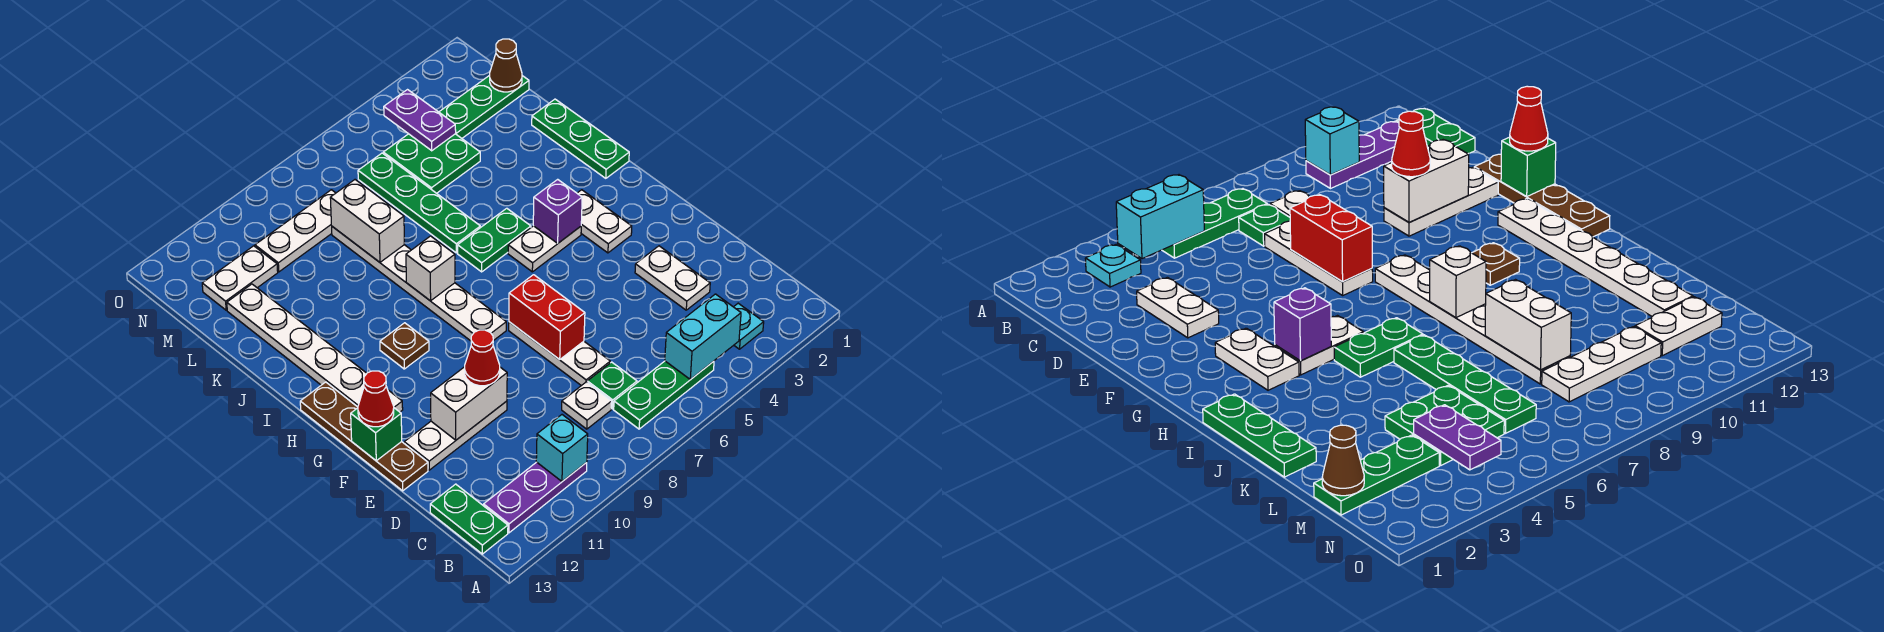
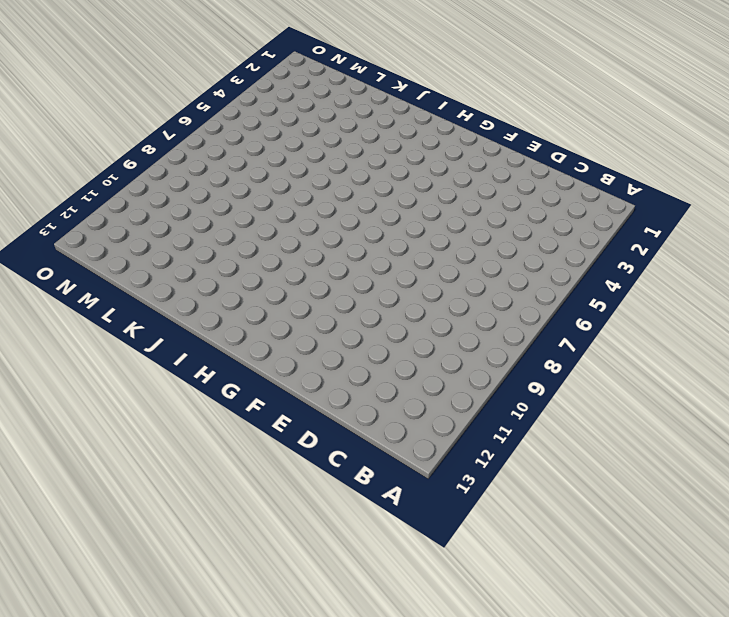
none -> cyan plate B3 level 1
none -> green plate B5:B7 level 1
none -> purple plate B10:B12 level 1
none -> green plate B13:C13 level 1

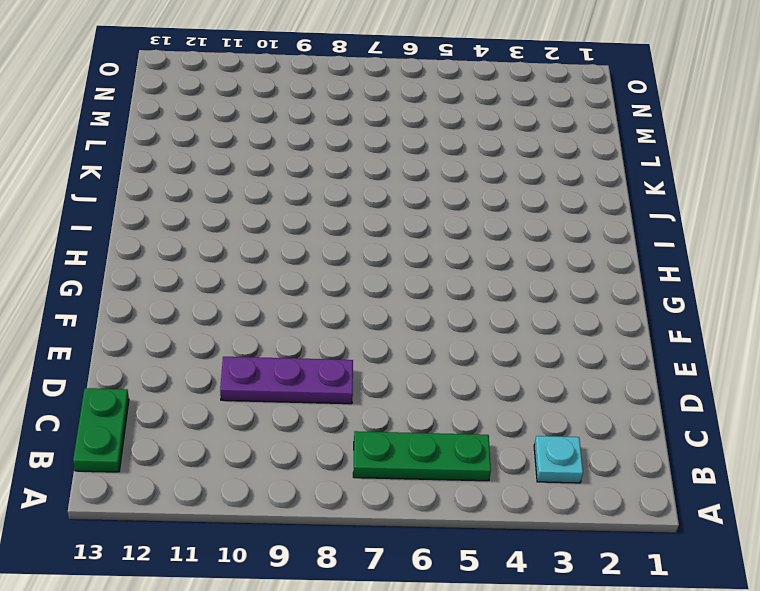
purple plate D8:D10 level 1 -> purple plate B10:B12 level 1
none -> green plate C7 level 1
none -> white plate C8 level 1
none -> white plate D3:E3 level 1
none -> white plate D7:F7 level 1

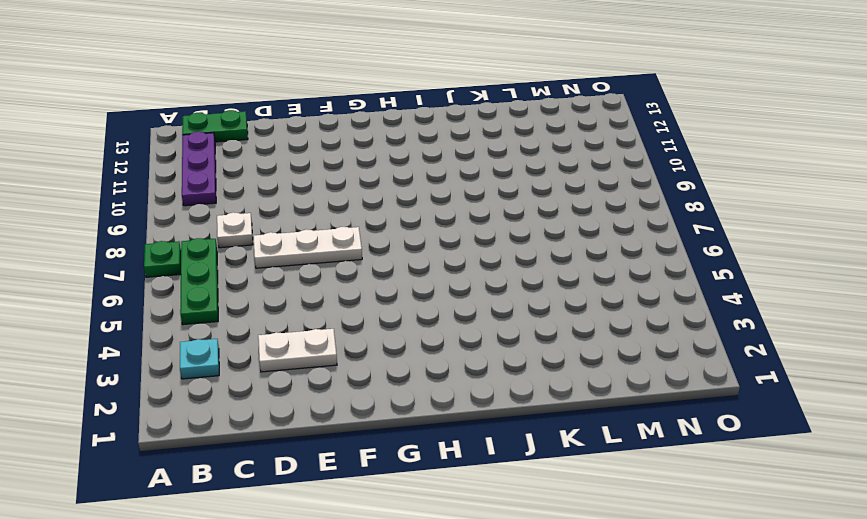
green plate A7 level 1 -> green plate C7 level 1
none -> white plate E10:E12 level 1
none -> brown plate E13:H13 level 1
none -> white plate G3:H3 level 1
none -> white plate G8:L8 level 1

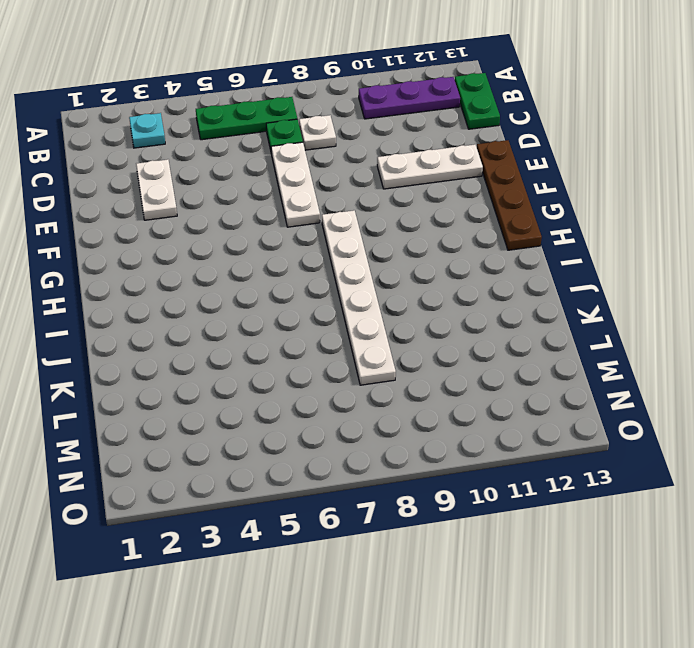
none -> white plate G3:H3 level 1
none -> white plate G12:L12 level 1
none -> white plate H4:H5 level 1
none -> brown plate H10 level 1

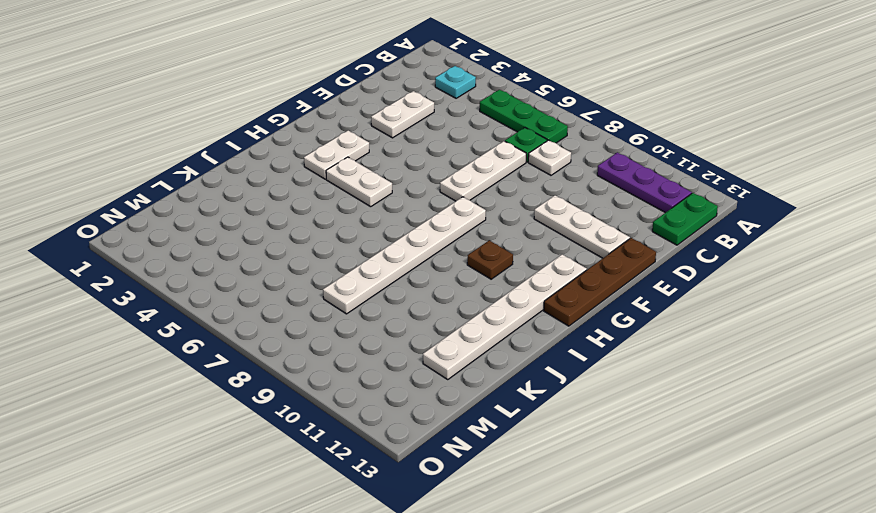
none -> green plate I1:K1 level 1
none -> green plate I5:I6 level 1
none -> green plate J6:M6 level 1
none -> green plate L4:M5 level 1

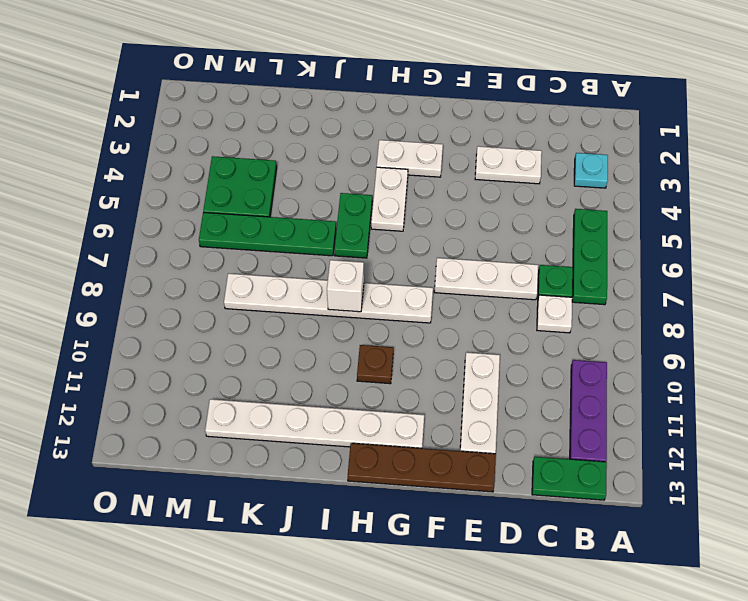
none -> green plate I1:K1 level 1
none -> green plate M1:M3 level 1
none -> white plate M8:M10 level 1
none -> white plate M11:M12 level 1

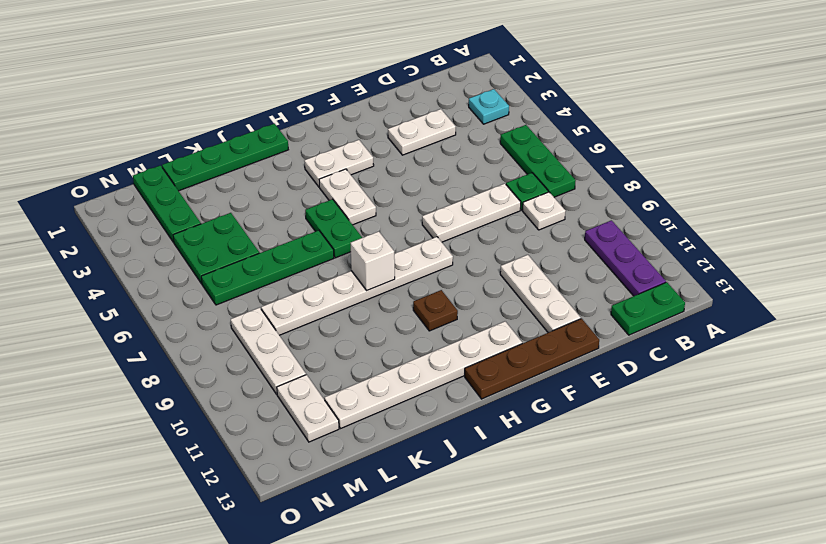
green plate I1:L1 level 1 -> green plate I1:K1 level 1
none -> cyan brick B4:B5 level 2
none -> cyan brick B10 level 2
none -> red brick E7:F7 level 2
none -> white brick E10:E11 level 2

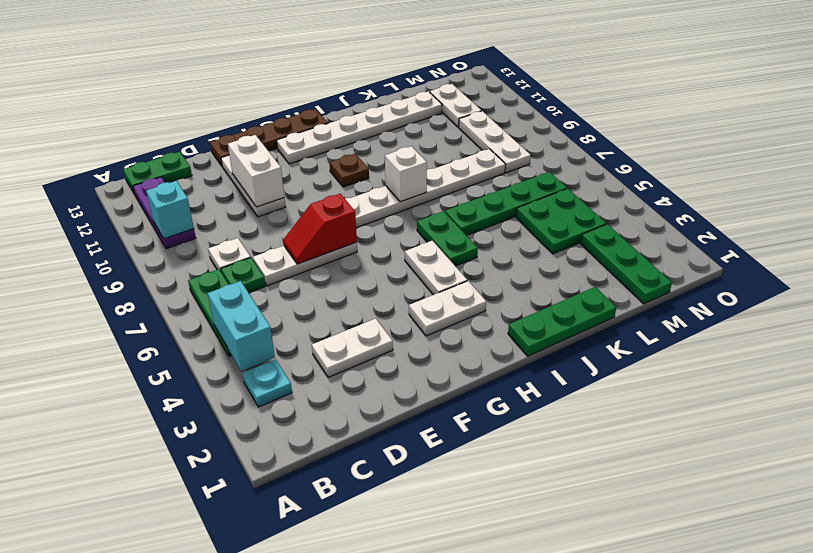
red slope E7:F7 level 2 top F -> red brick E7:F7 level 2
none -> green brick F13 level 2
none -> purple brick H4 level 2
none -> white brick K8:L8 level 2
none -> brown cone M1 level 2

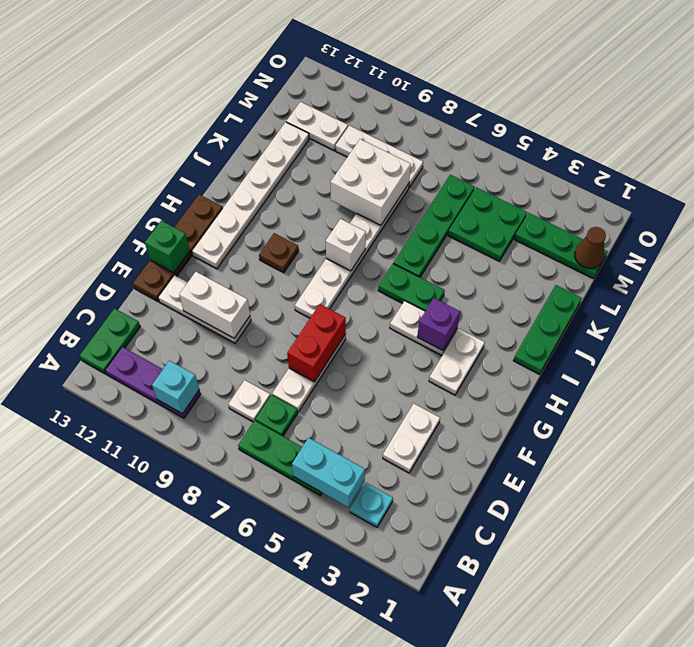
white brick K8:L9 level 2 -> white brick K8:L8 level 2
none -> purple plate M4:N4 level 2
none -> red cone E10 level 3
none -> red cone F13 level 3

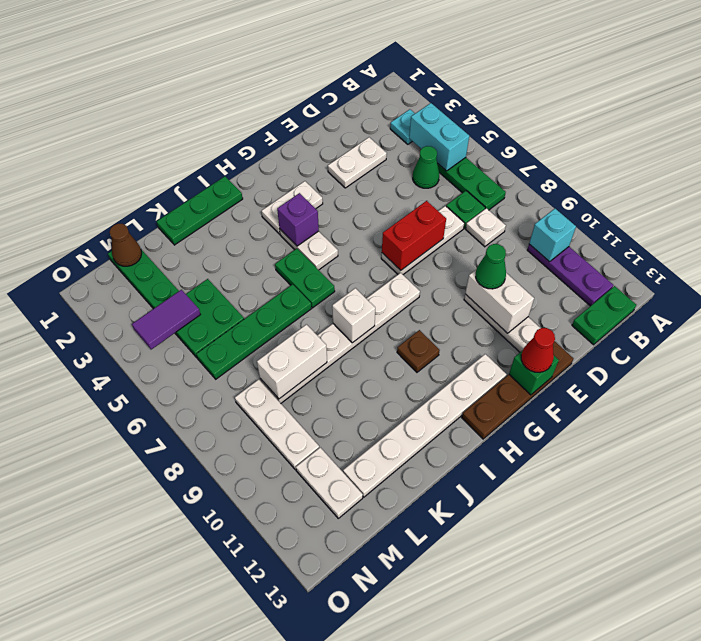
green cone C5 level 1 -> none
green cone E10 level 3 -> red cone E10 level 3
purple tile M4:N4 level 2 -> purple plate M4:N4 level 2

